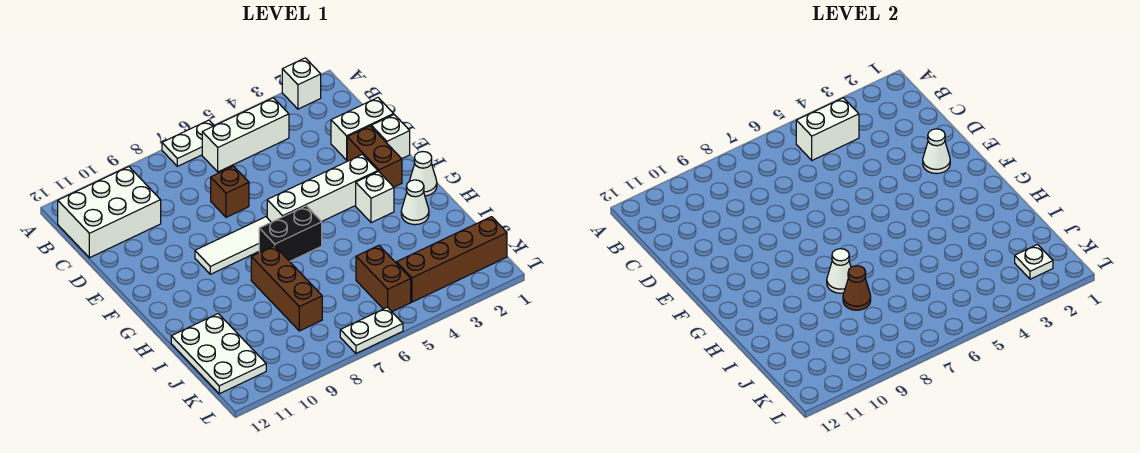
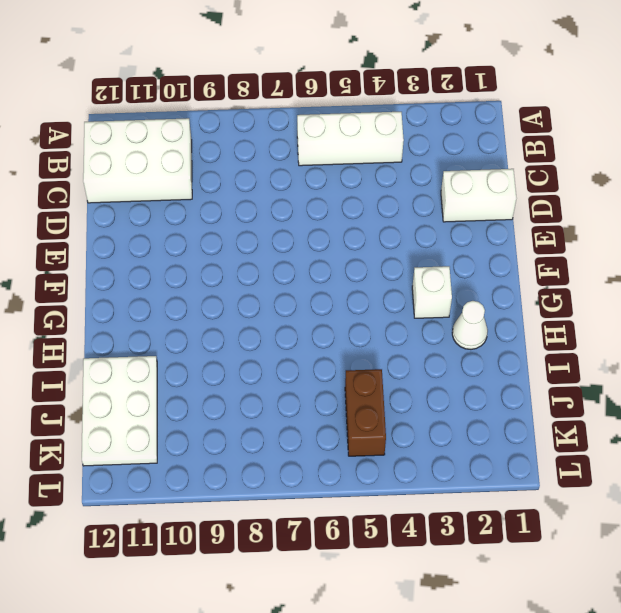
none -> white brick A2 level 1
none -> white plate A6:A7 level 1
none -> brown brick D7 level 1

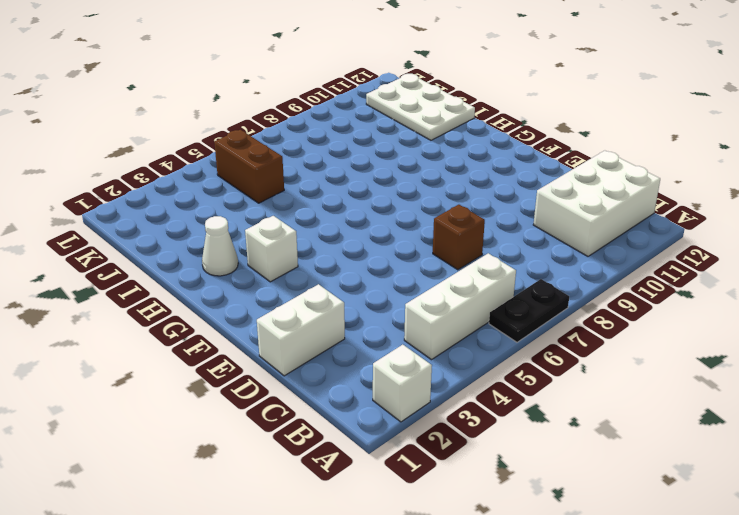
black plate A6:A7 level 1 -> white plate A6:A7 level 1
none -> white brick E1 level 1
none -> brown brick E2:F2 level 1
none -> white brick F3:F6 level 1

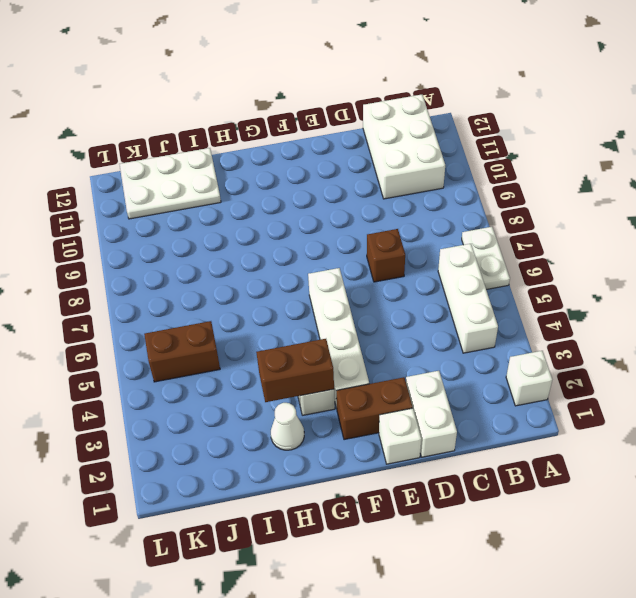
brown brick G3:H3 level 2 -> none
none -> white tile F7:F9 level 1
none -> white cone G1 level 1
none -> black brick G6:G7 level 1

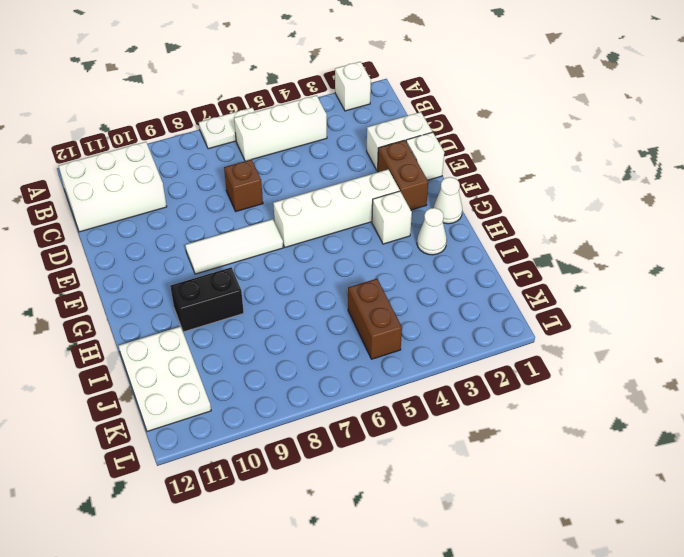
black brick H9:H10 level 1 -> black brick G6:G7 level 1
none -> brown brick H8:J8 level 1
none -> brown brick K1:K4 level 1
none -> white plate L6:L7 level 1

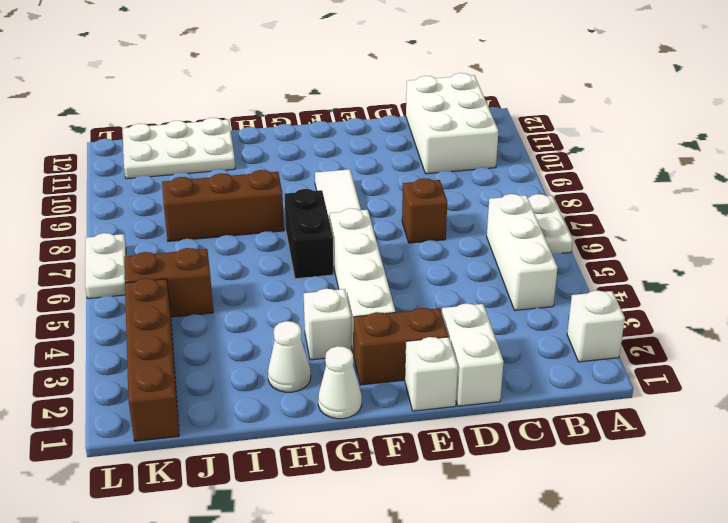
none -> white brick B4:B5 level 2
none -> white cone E2 level 2
none -> white cone H8 level 2

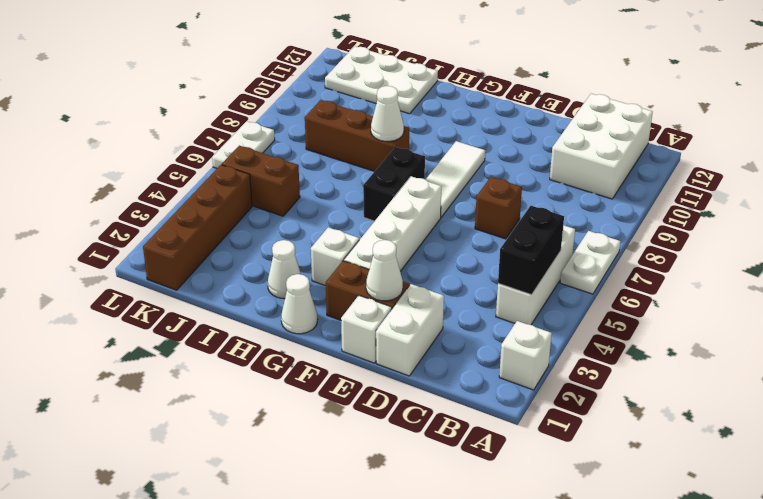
black brick B4:B5 level 2 -> white brick B4:B5 level 2
none -> brown cone I8 level 2
none -> white plate K2 level 2

